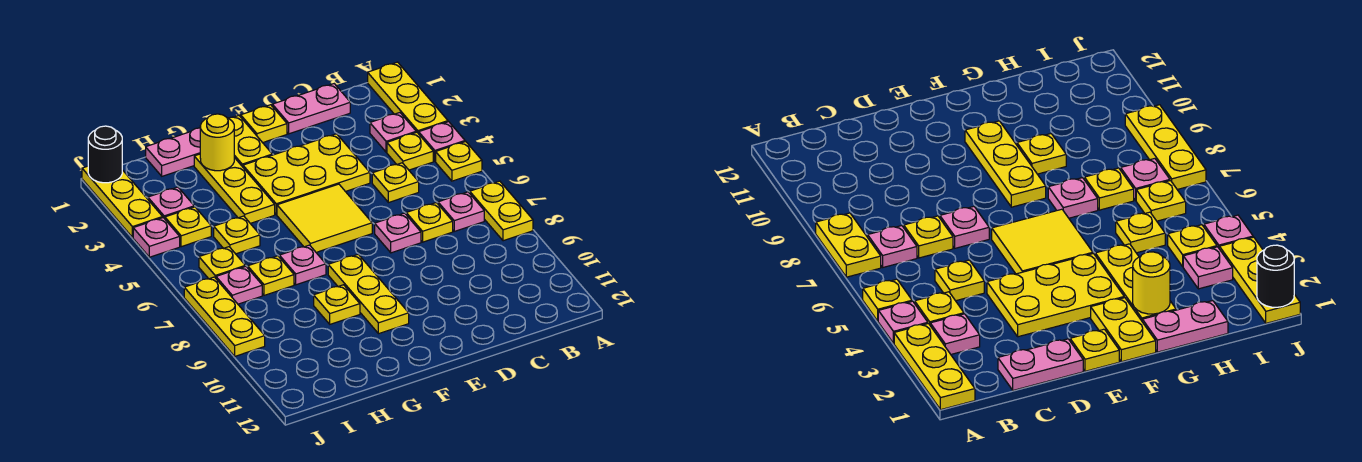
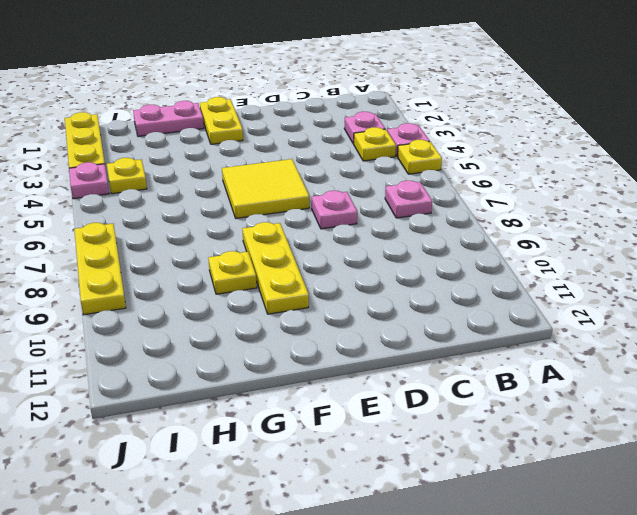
none -> yellow plate A1:A3 level 1
none -> yellow plate A7:A8 level 1
none -> pink plate C1:D1 level 1
none -> yellow plate C5 level 1

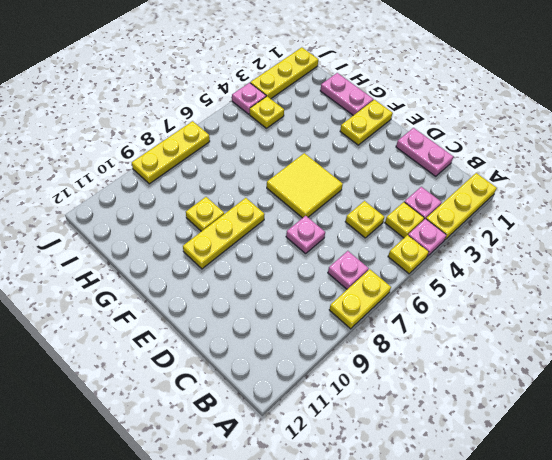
none -> yellow plate C7 level 1
none -> yellow plate D3:F4 level 1
none -> yellow plate E1 level 1
none -> yellow plate G2:G4 level 1

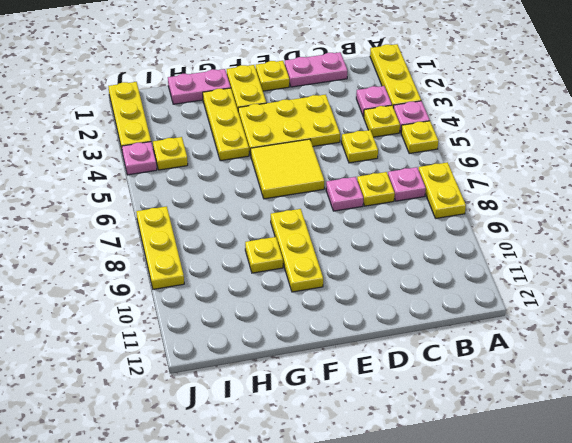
none -> pink plate G7 level 1
none -> yellow plate H5 level 1
none -> yellow plate H7 level 1
none -> pink plate I3 level 1

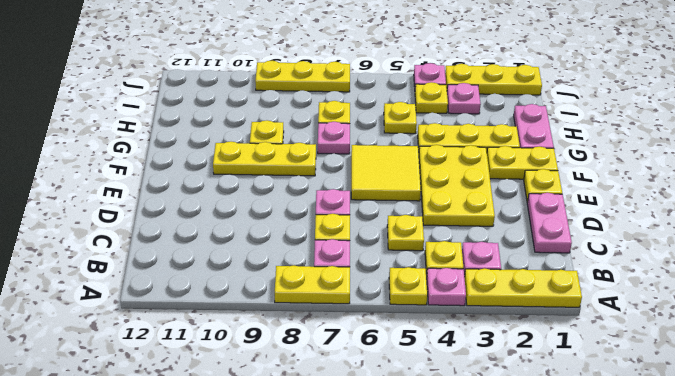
none -> yellow plate I6 level 1
none -> pink plate I7 level 1
none -> yellow round brick G2 level 2
none -> black round brick J1 level 2

